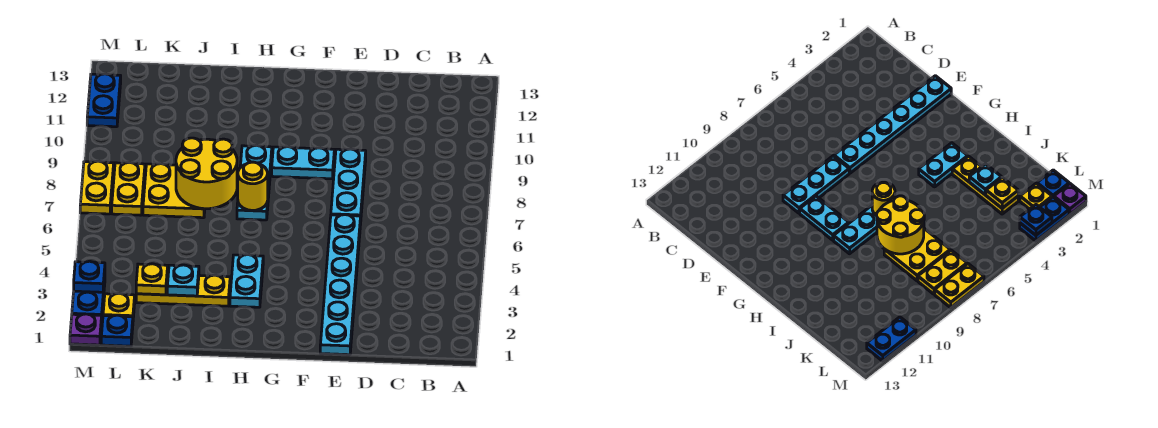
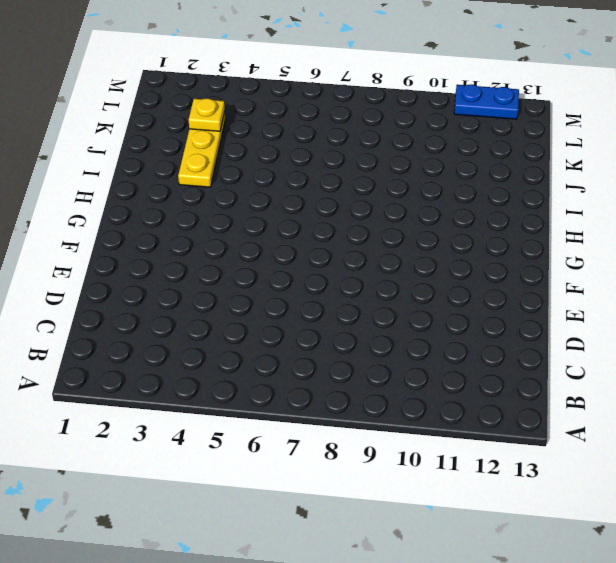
none -> cyan plate E1:E6 level 1
none -> cyan plate E7:E9 level 1
none -> cyan plate F9:G9 level 1

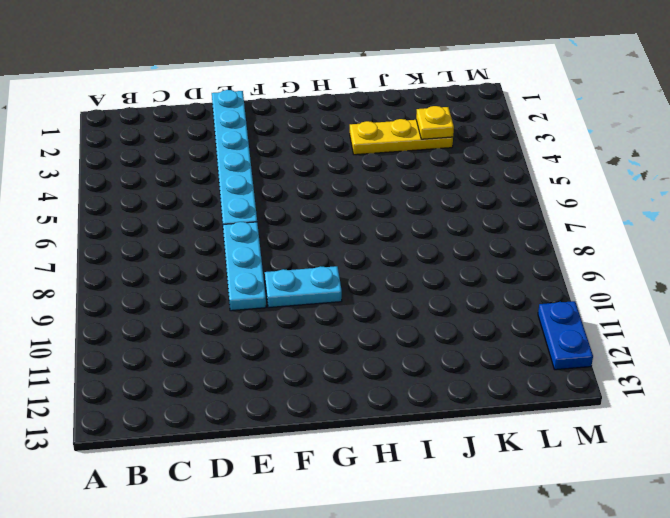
none -> cyan plate H3:H4 level 1
none -> cyan plate H7:H9 level 1
none -> yellow plate J7:K8 level 1

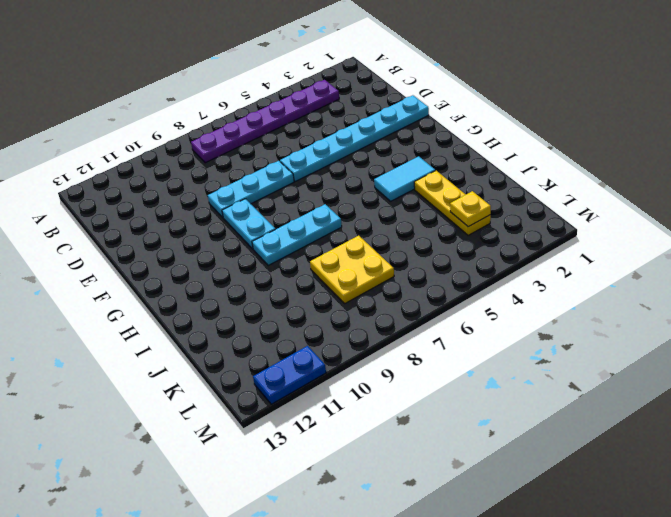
purple plate B3:B8 level 1 -> none
cyan tile H3:H4 level 1 -> cyan plate H3:H4 level 1
none -> blue plate L1 level 1
none -> yellow plate L2 level 1
none -> yellow plate L7:L8 level 1

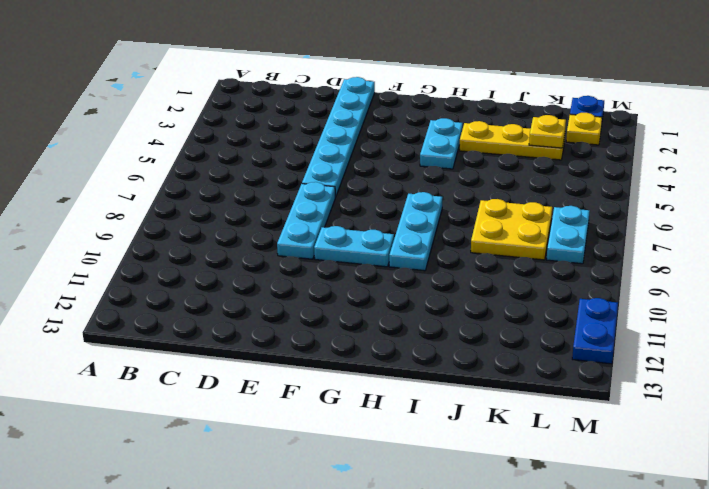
cyan plate L7:L8 level 1 -> yellow plate L7:L8 level 1
none -> purple plate M1 level 1
none -> blue plate M2:M3 level 1
none -> yellow plate M7:M8 level 1

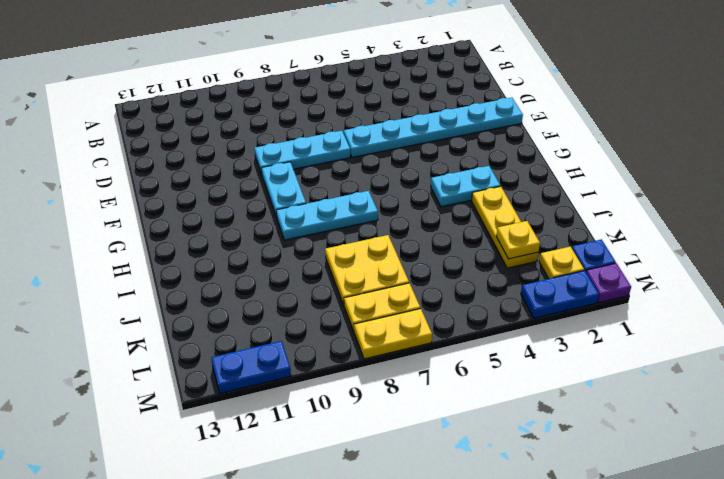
none -> yellow round brick H7 level 2
none -> yellow round brick I7:J8 level 2
none -> cyan plate J3 level 2

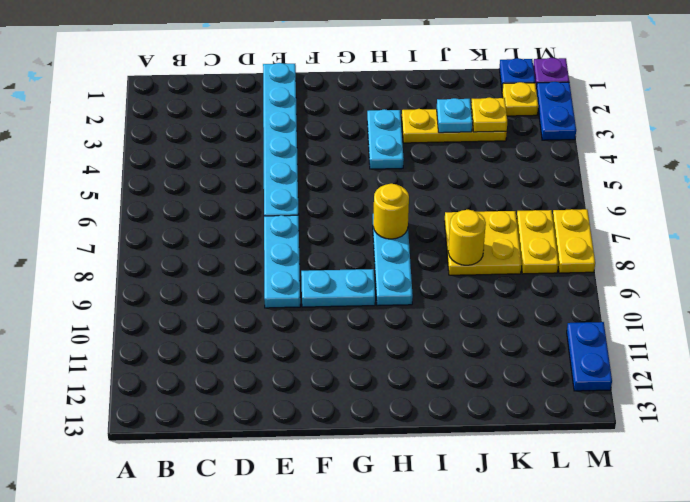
yellow round brick J8 level 2 -> yellow round brick I7:J8 level 2
none -> blue plate M3 level 2

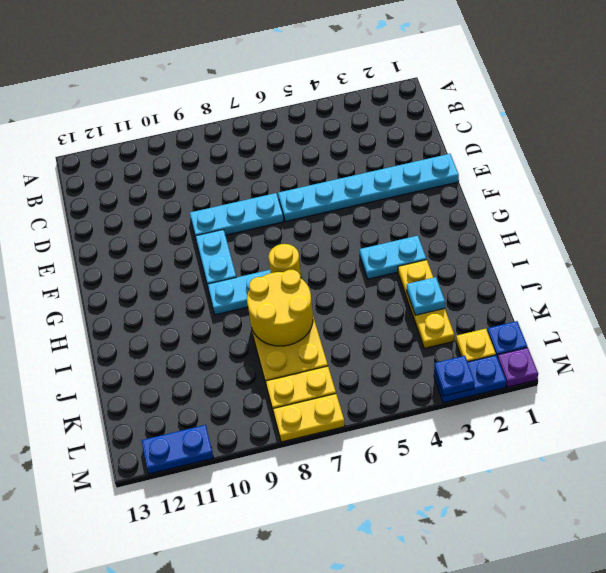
none -> yellow plate K3 level 2

